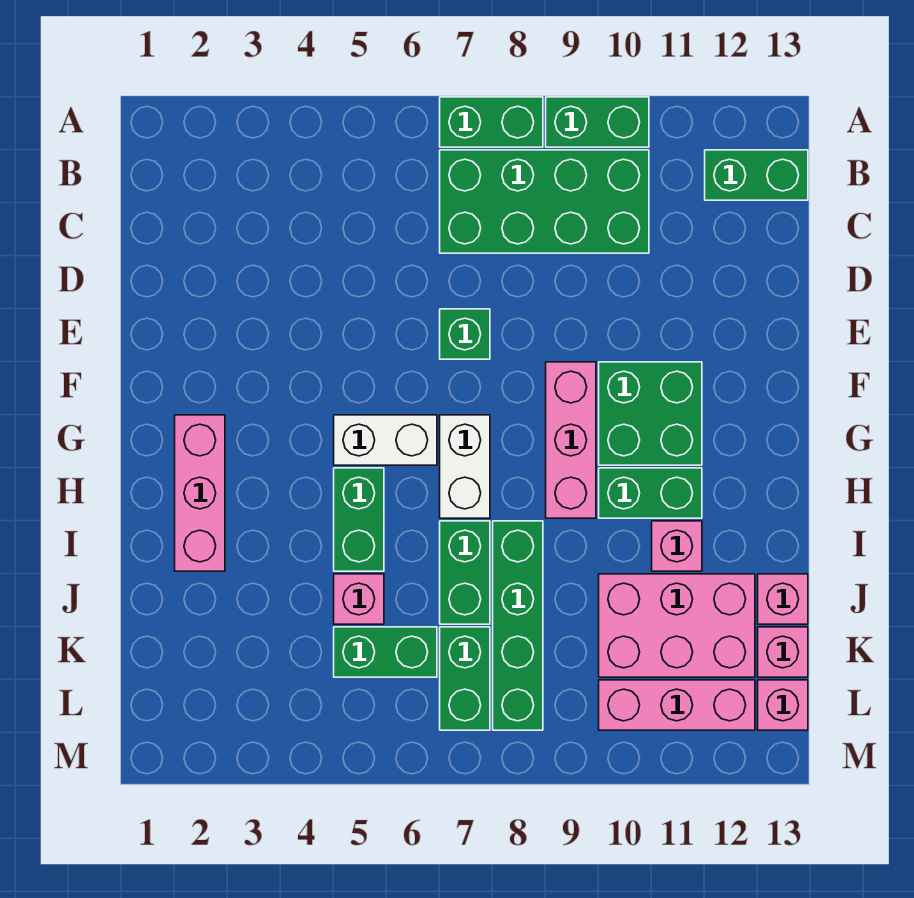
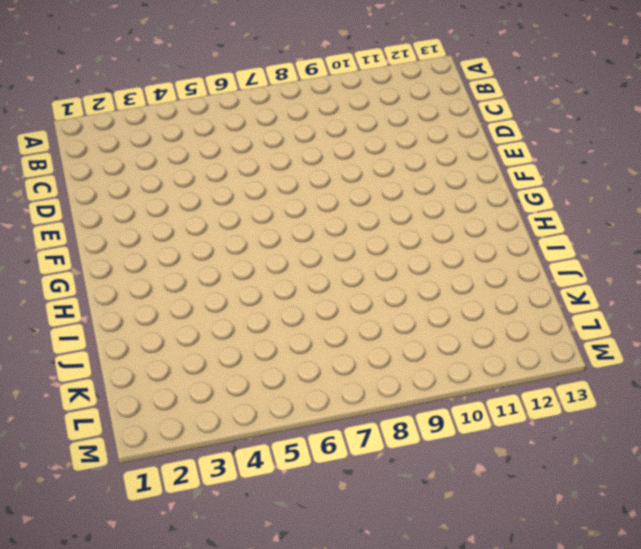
none -> green brick A7:A8 level 1
none -> green brick A9:A10 level 1
none -> green brick B7:C10 level 1

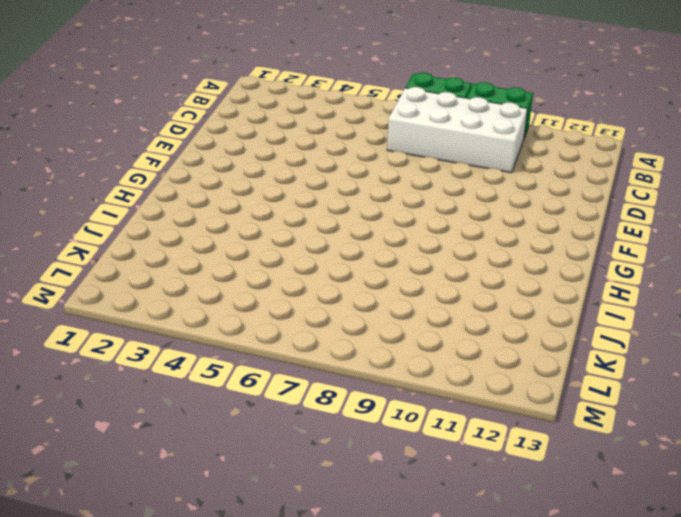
white brick B7:C10 level 1 -> green brick B7:C10 level 1
none -> green brick B12:B13 level 1
none -> green brick E7 level 1
none -> pink brick F9:H9 level 1

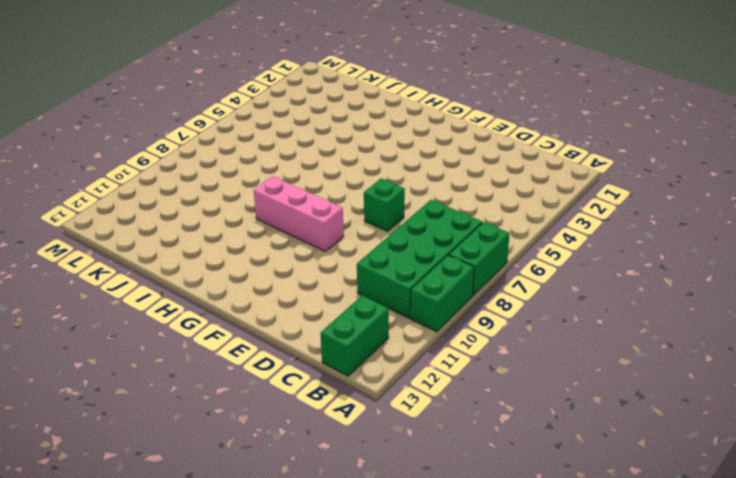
none -> green brick F10:G11 level 1
none -> pink brick G2:I2 level 1
none -> white brick G5:G6 level 1

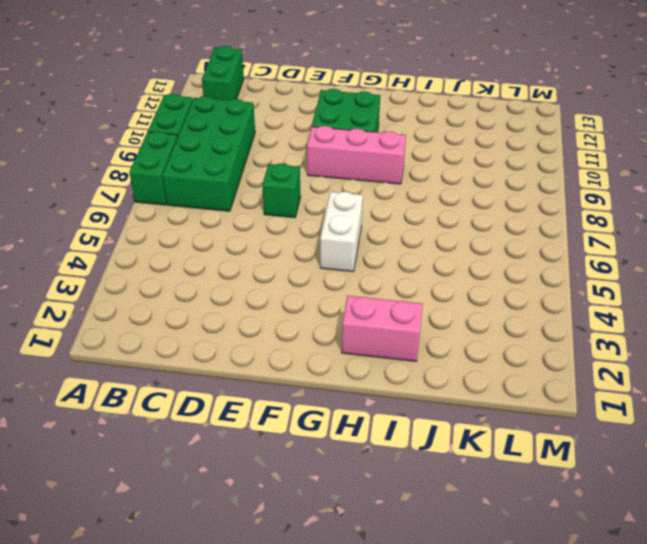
pink brick H2:I2 level 1 -> pink brick G2:I2 level 1
none -> white brick G7:H7 level 1
none -> green brick H5:I5 level 1
none -> green brick H10:H11 level 1

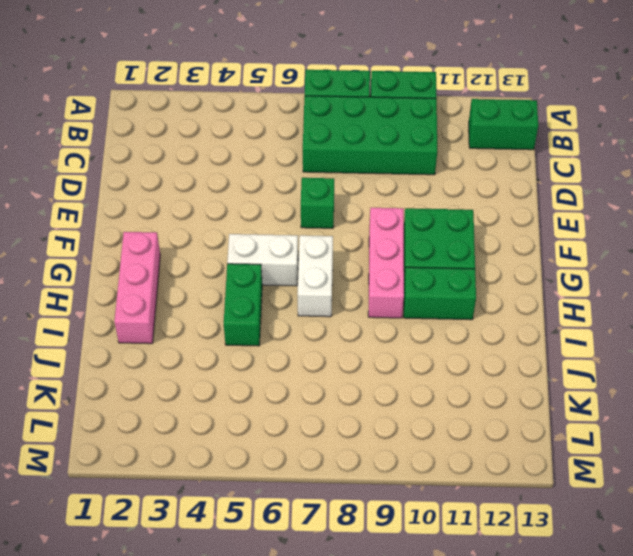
none -> green brick I7:J7 level 1
none -> green brick I8:L8 level 1
none -> pink brick I11 level 1

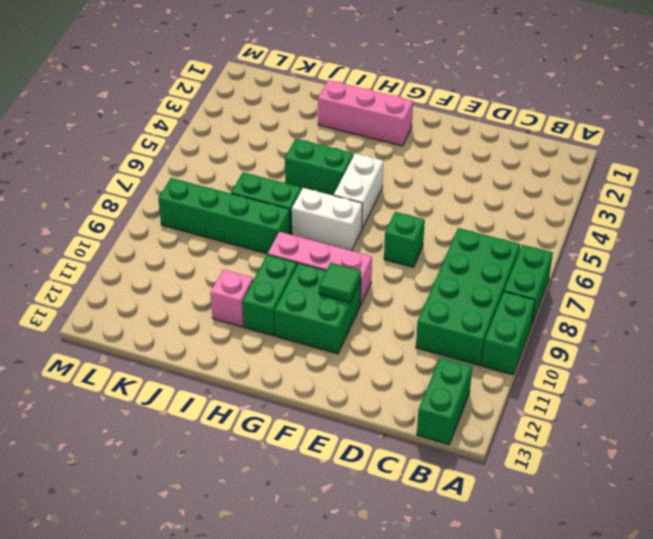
green tile F10 level 2 -> none
none -> pink brick J5 level 1
none -> pink brick J10:K12 level 1
none -> pink brick J13 level 1

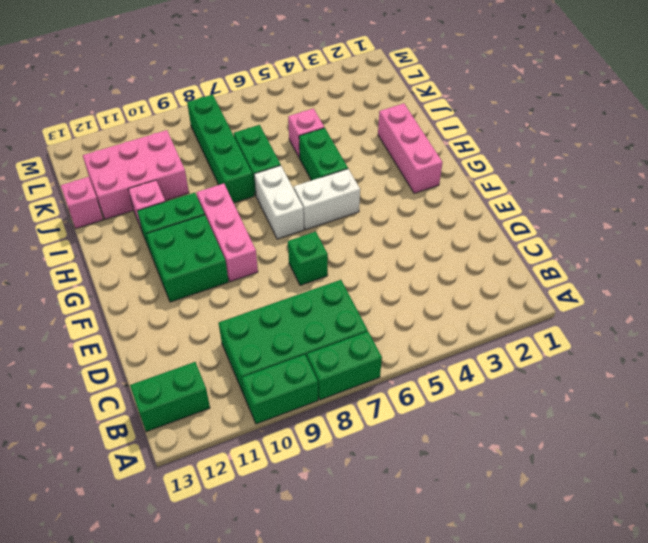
none -> green brick K5:K6 level 1
none -> green brick K7:L7 level 1
none -> pink brick K13 level 1

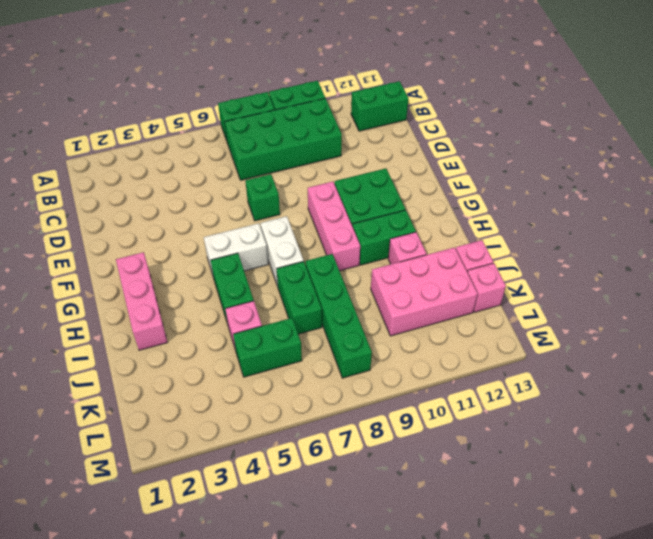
none -> green brick K7:L7 level 1
none -> pink brick L10:L12 level 1
none -> pink brick L13 level 1

